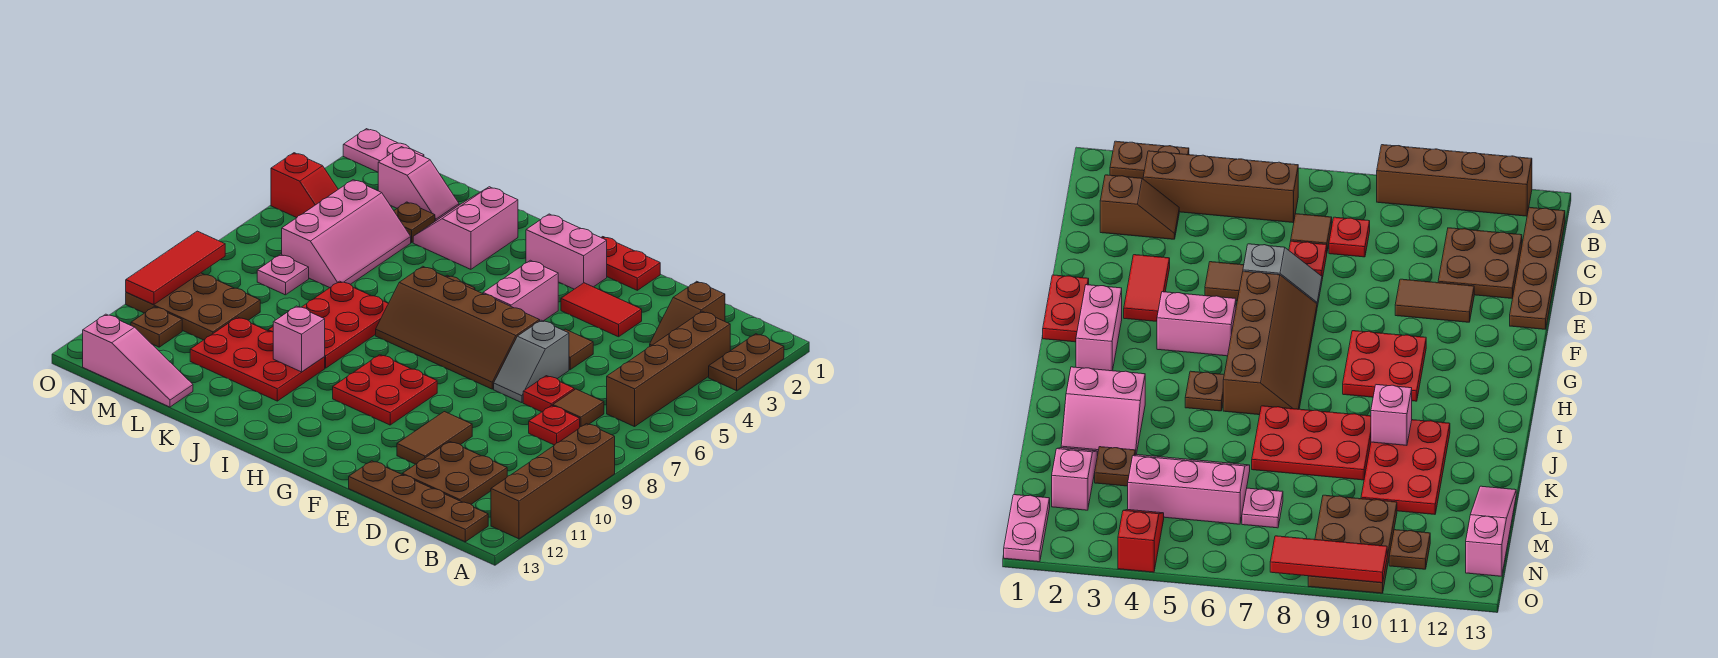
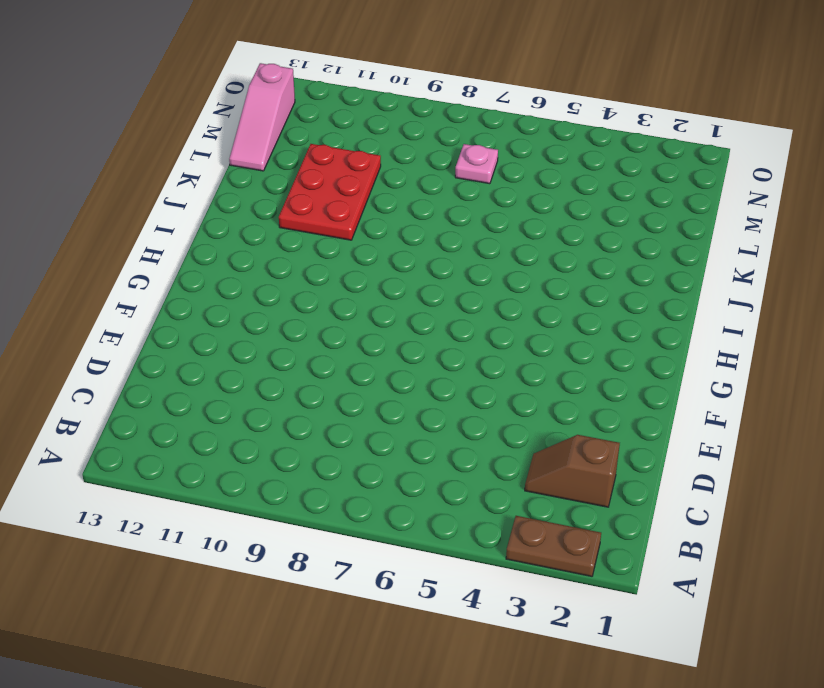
none -> brown brick A9:A12 level 1
none -> brown brick B3:B6 level 1
none -> brown plate B13:E13 level 1
none -> brown tile C7 level 1

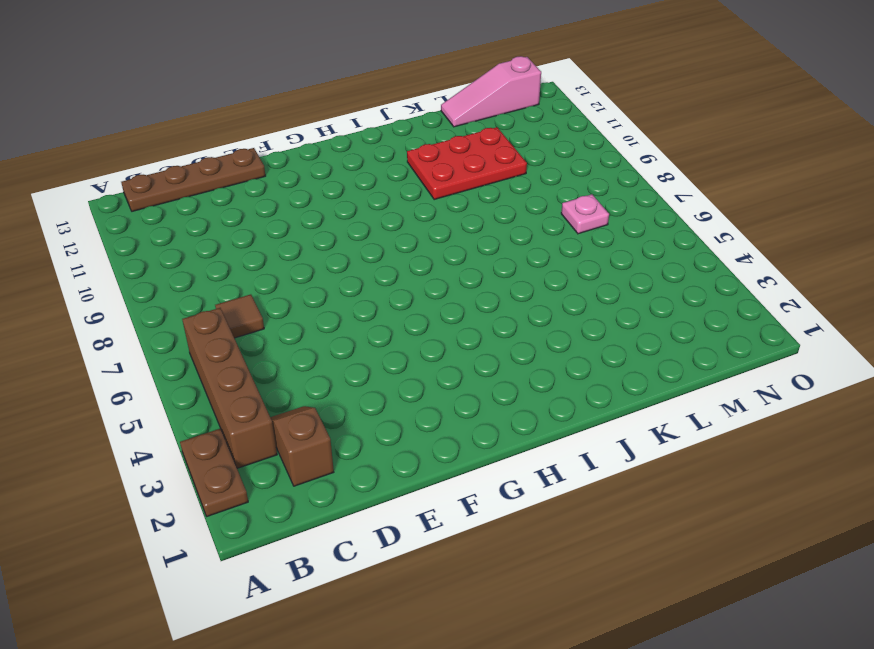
none -> brown brick A9:A12 level 1
none -> red plate C8 level 1
none -> brown plate C11:D12 level 1
none -> red plate D7 level 1

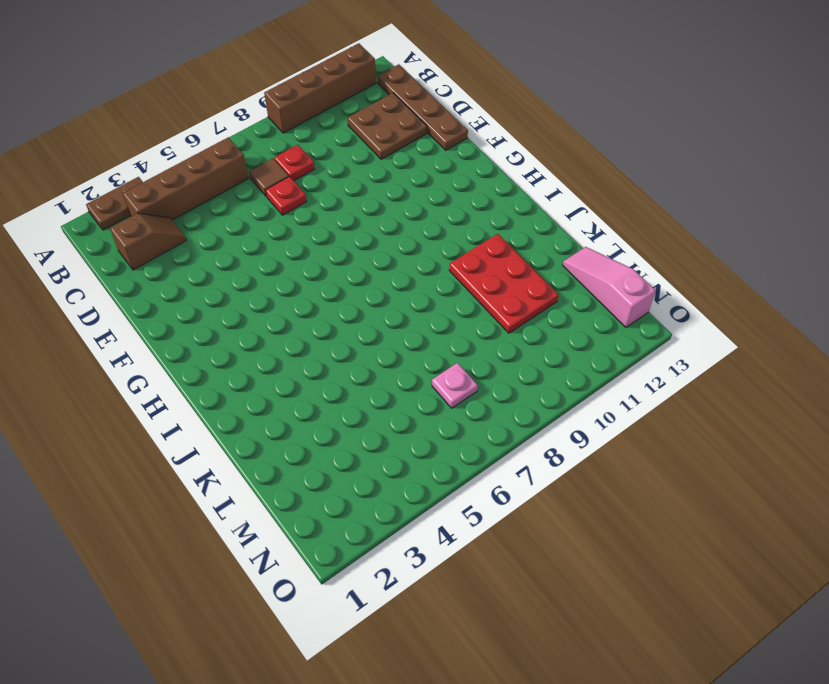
none -> red tile E3:F3 level 1
none -> brown tile E5 level 1
none -> grey slope E6:E7 level 1 top 6
none -> brown tile E10:E11 level 1

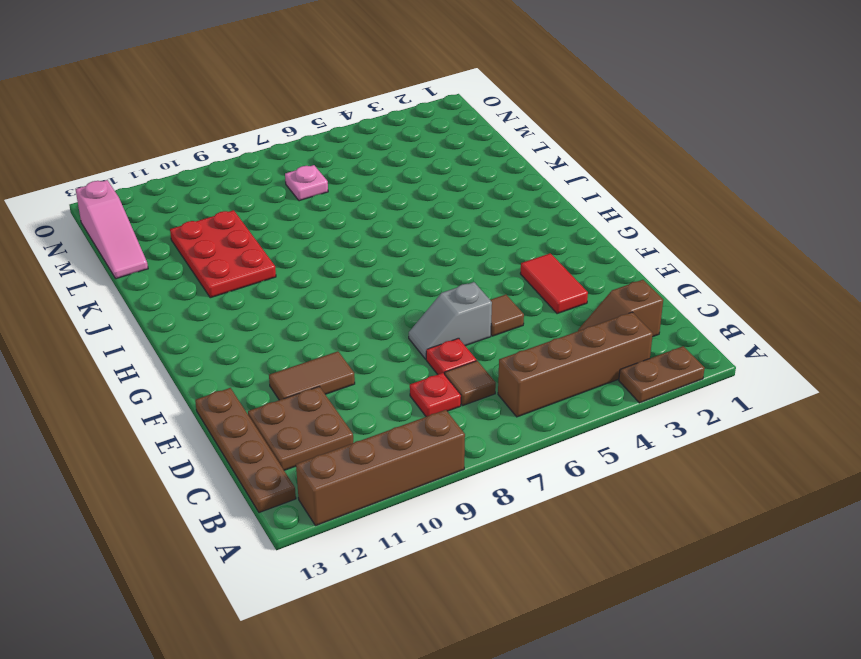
none -> red plate F1:G1 level 1
none -> brown slope F6:I7 level 1 top 6
none -> pink brick G2:H2 level 1
none -> pink brick G4:G5 level 1

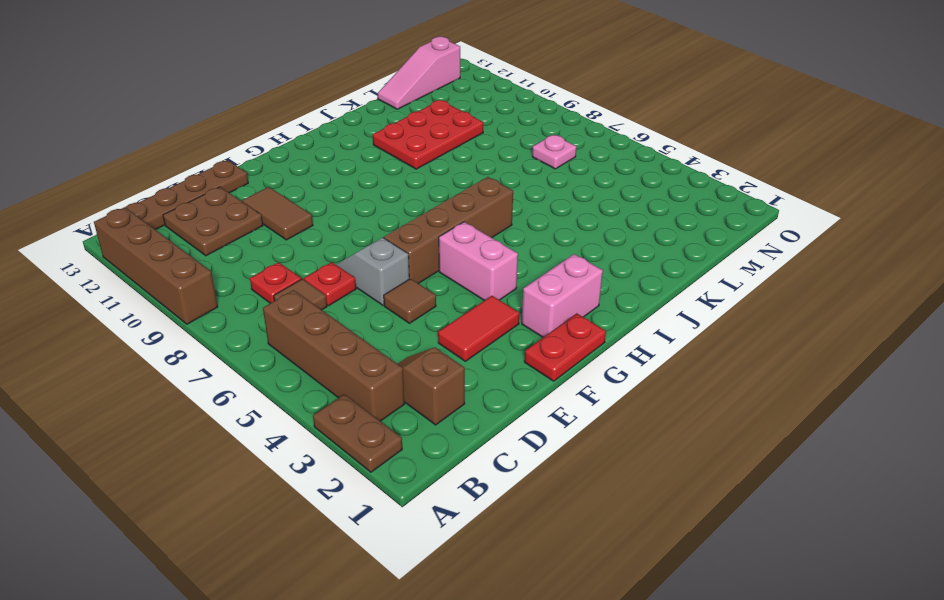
none -> red plate G9:H10 level 1
none -> brown plate I5 level 1
none -> pink slope J2:K3 level 1 top J
none -> red plate J7:K9 level 1

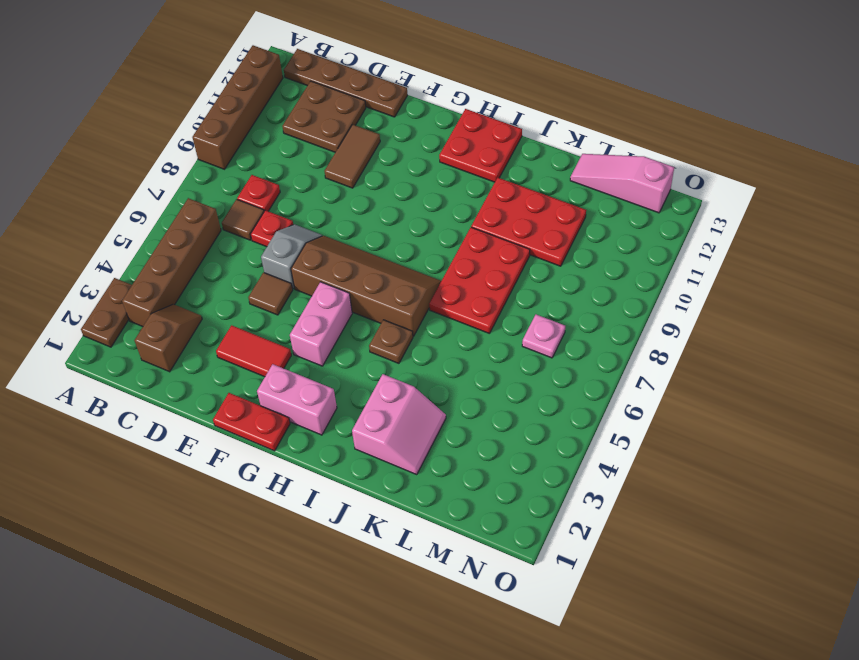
red plate H12:I13 level 1 -> red plate G9:H10 level 1
none -> pink slope L2:M2 level 1 top M
none -> brown plate L3 level 1
none -> pink slope L4:M6 level 1 top M
none -> brown plate M9:O10 level 1

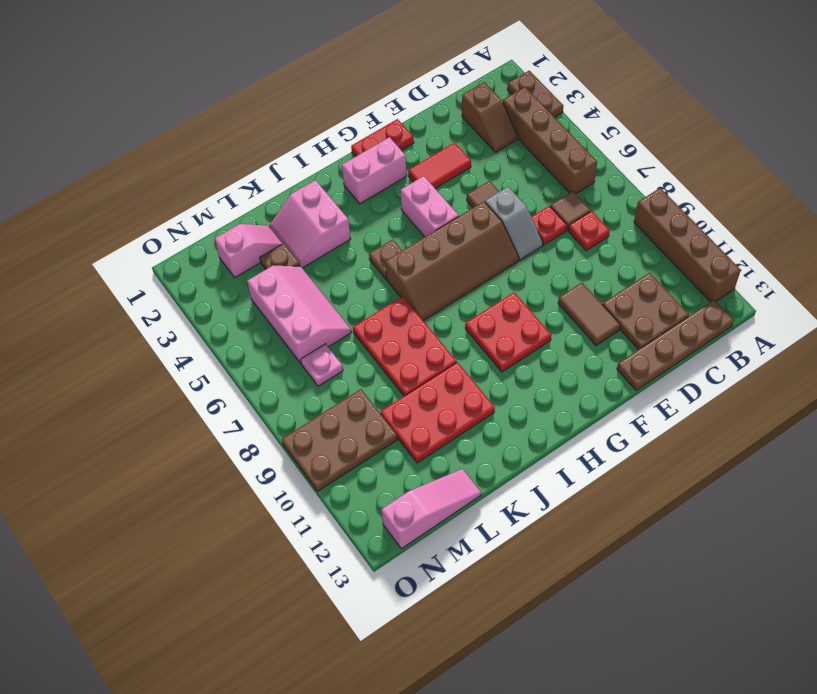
none -> pink plate N1:O1 level 1
none -> red slope N4:O4 level 1 top O
none -> brown plate N11 level 1
none -> pink brick J10 level 2

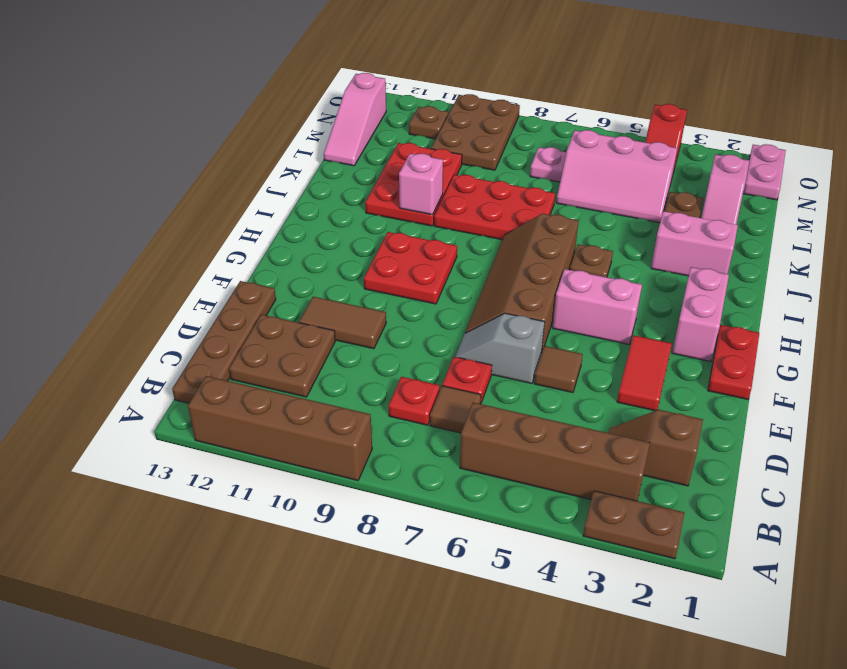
none -> red tile O8:O10 level 2

